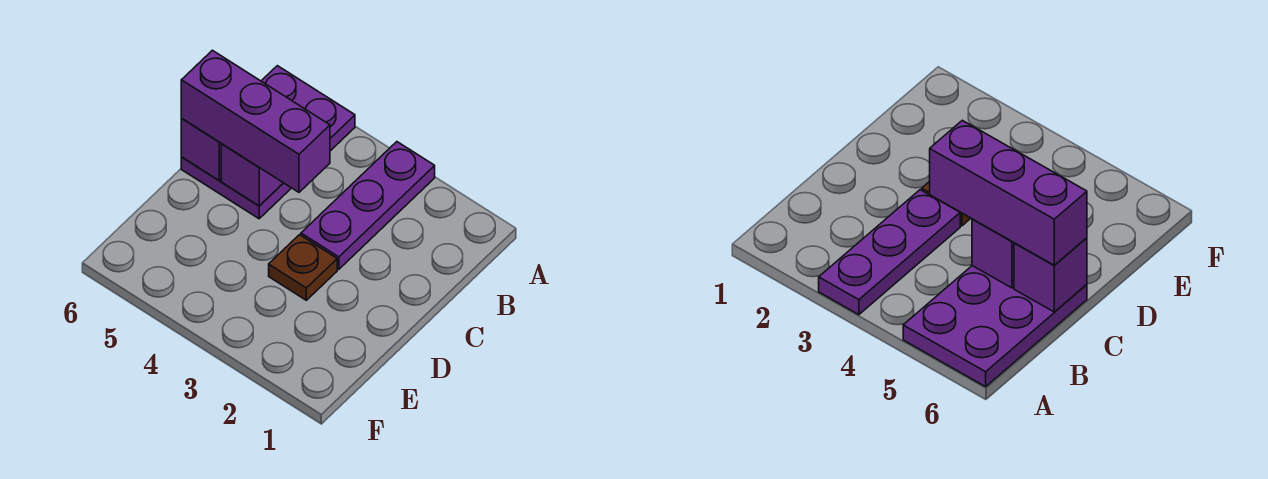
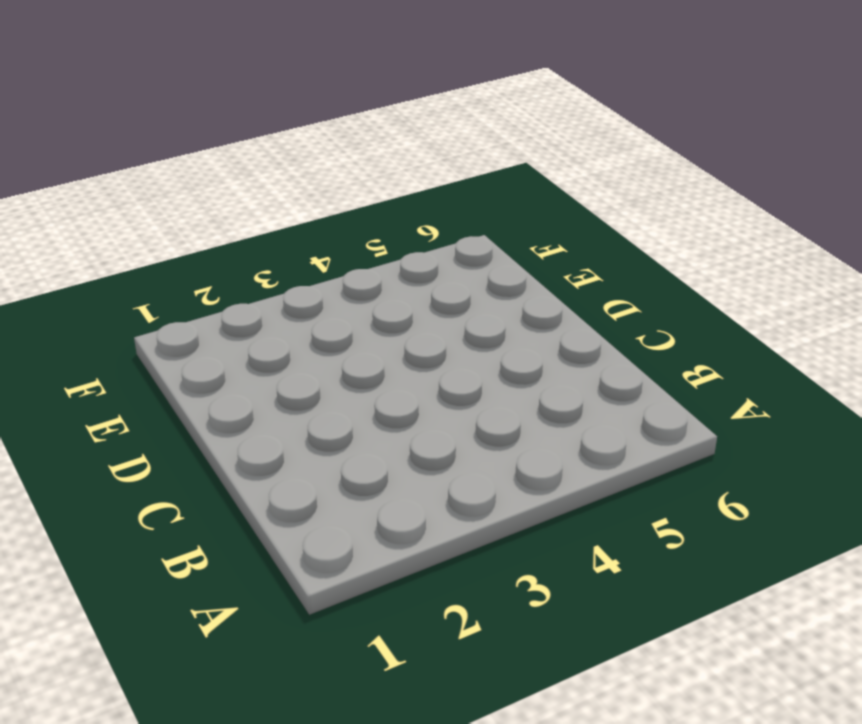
none -> purple plate A3:C3 level 1
none -> purple plate A5:C6 level 1

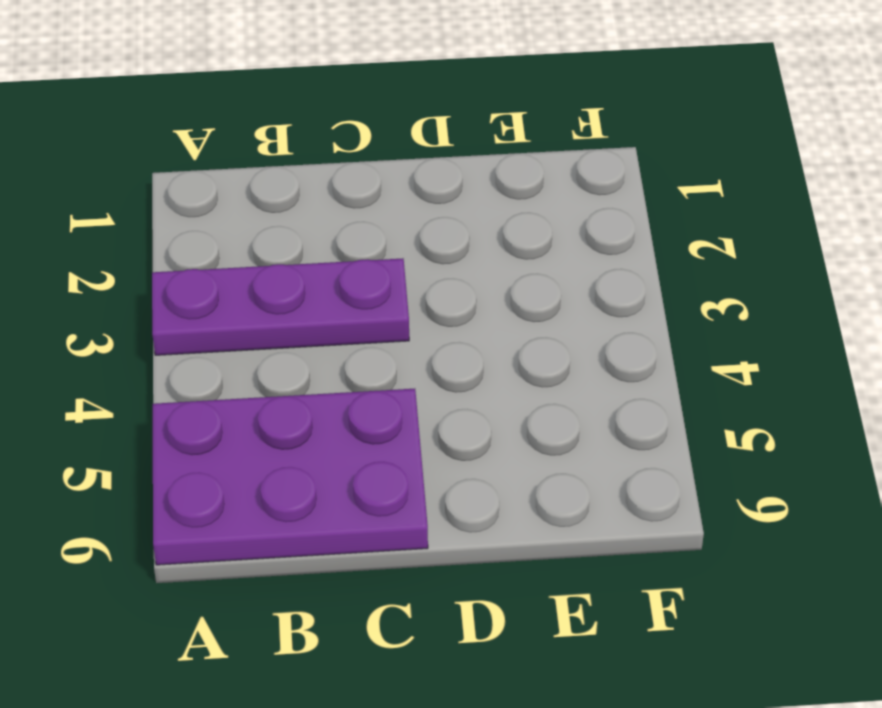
none -> brown plate D3 level 1
none -> purple brick C5 level 2

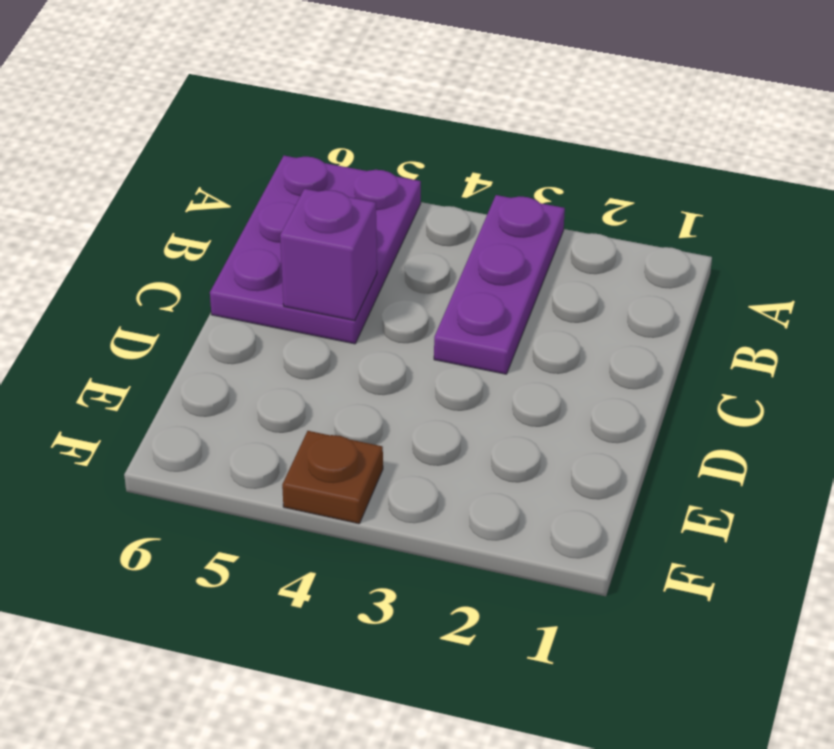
brown plate F4 level 1 -> brown plate D3 level 1
none -> purple brick C6 level 2
none -> purple brick C4:C6 level 3

